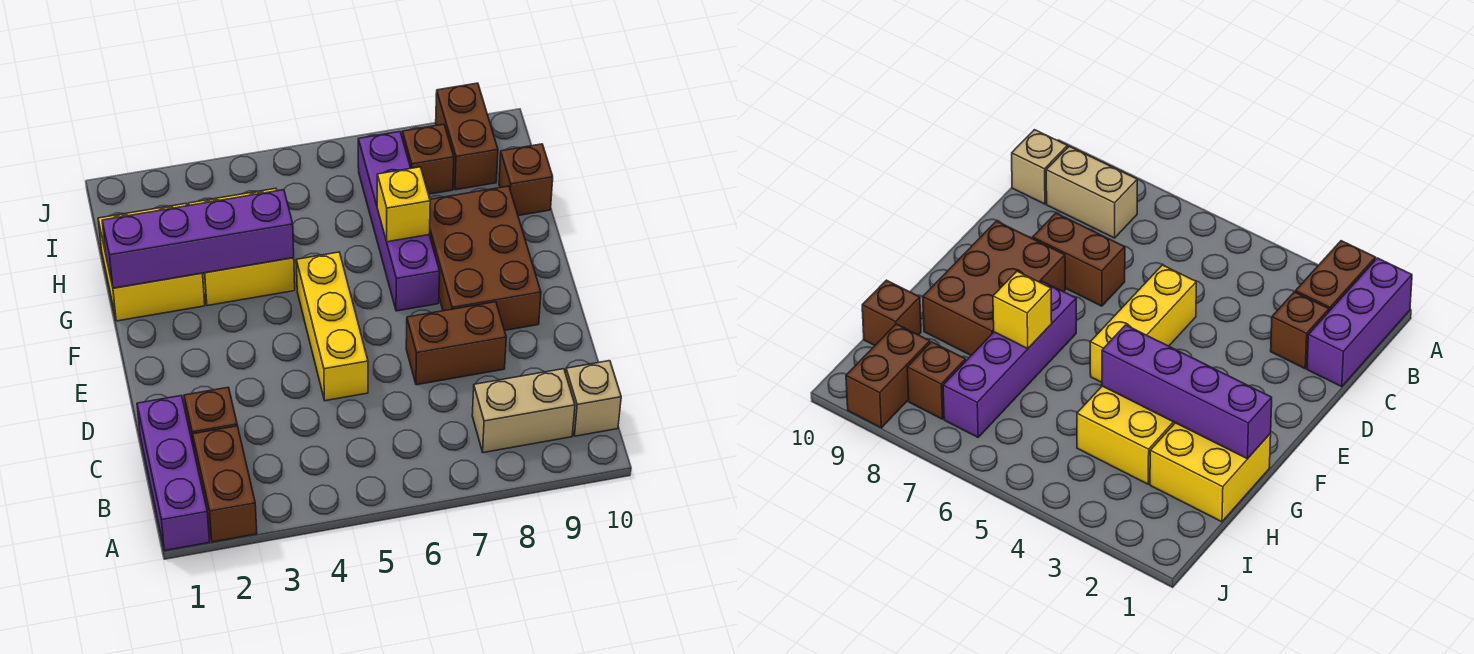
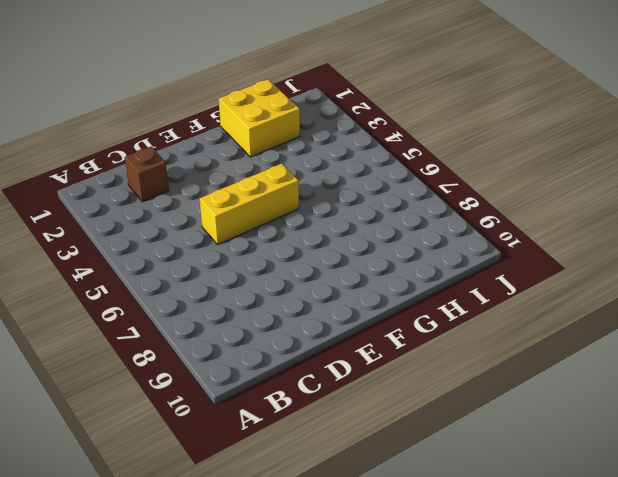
none -> purple brick A1:C1 level 1
none -> brown brick A2:B2 level 1
none -> tan brick B8:B9 level 1

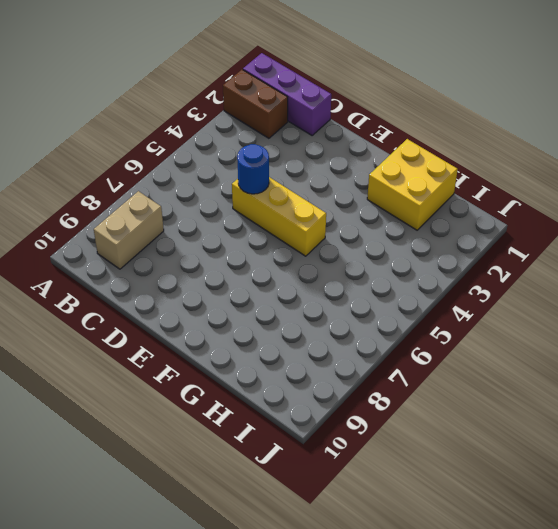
blue round brick D5 level 2 -> none
none -> tan brick B10 level 1
none -> brown brick C2 level 1
none -> brown brick D7:D8 level 1

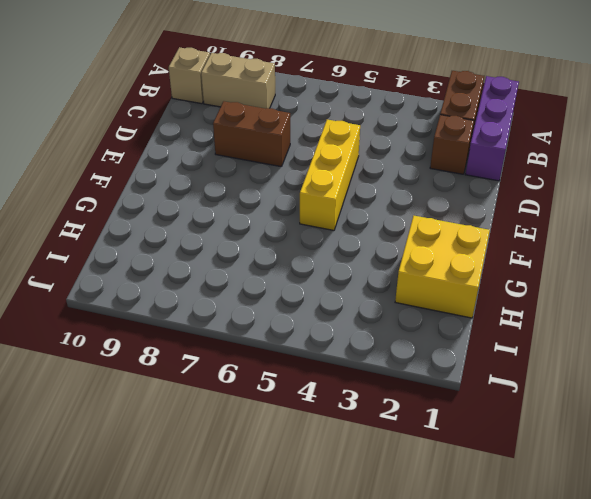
none -> brown brick E8:G9 level 1
none -> purple brick F7:I7 level 1
none -> yellow brick G3:H4 level 1

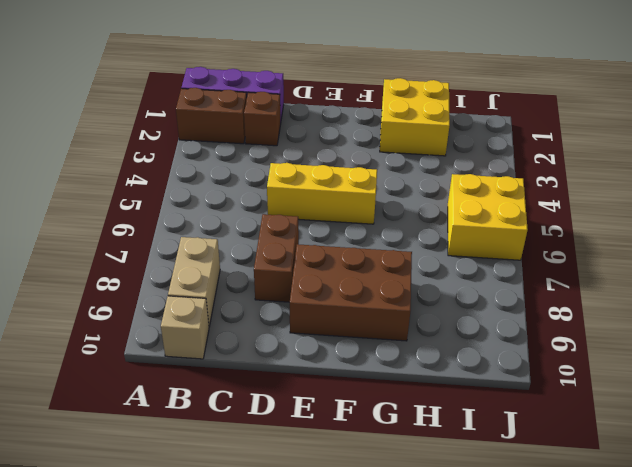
yellow brick I5:J6 level 1 -> yellow brick G3:H4 level 1
none -> purple brick F7:I7 level 1
none -> brown brick H10 level 1
none -> brown brick I8 level 1

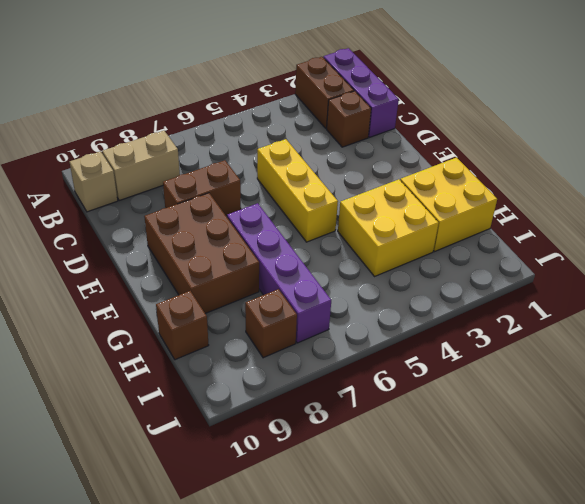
none -> brown brick I9:J9 level 1
none -> purple brick G1:G4 level 2
none -> yellow brick G7 level 2

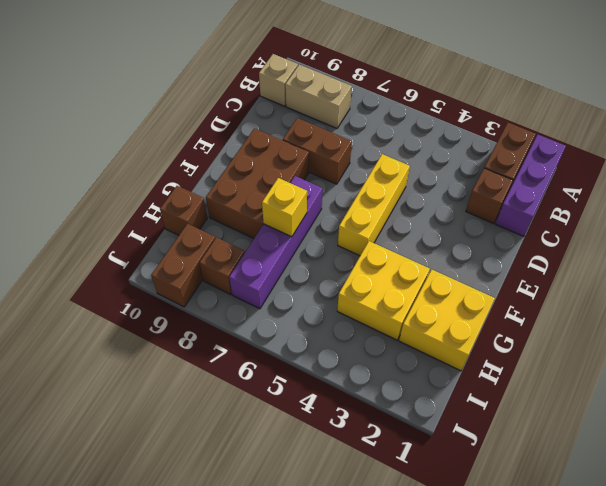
none -> purple brick G1:G4 level 2

